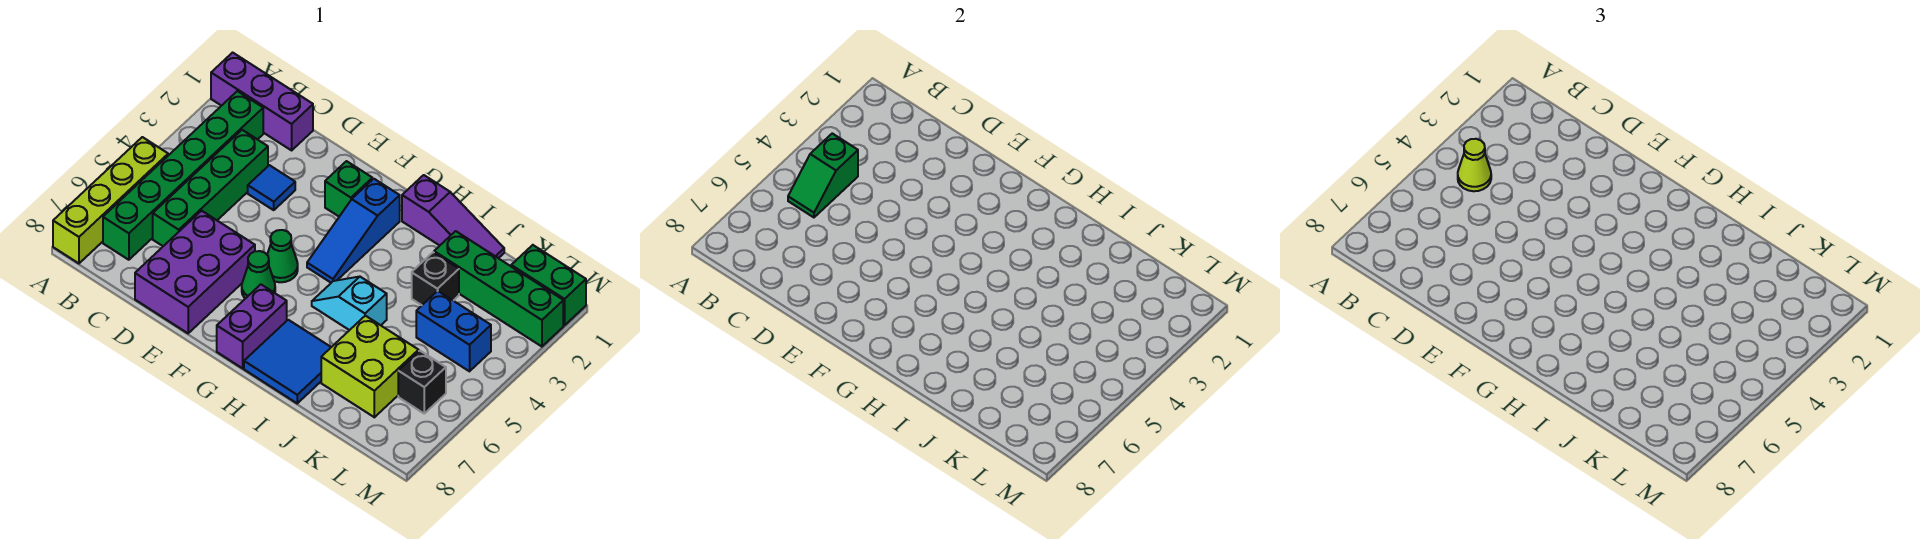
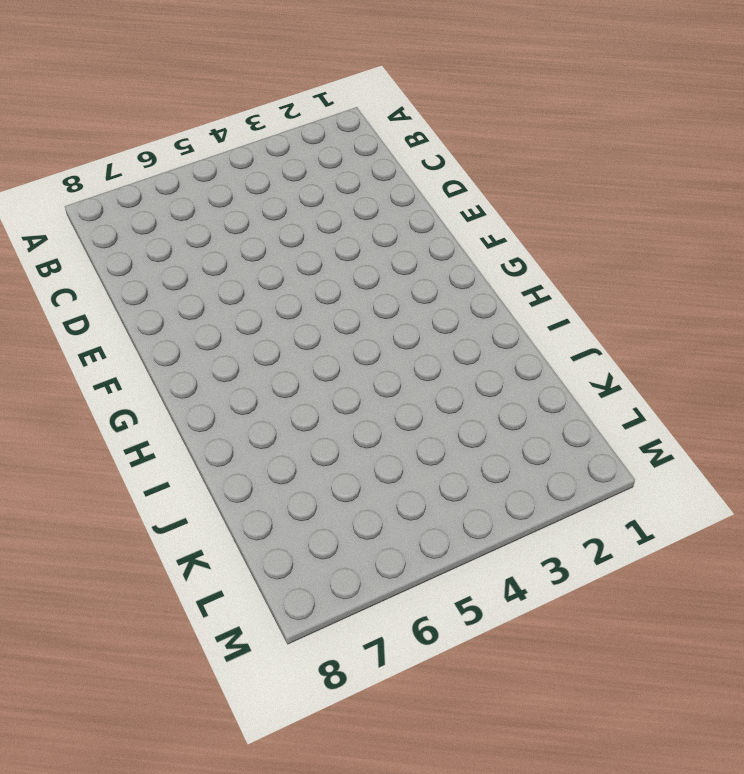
none -> purple brick A1:C1 level 1
none -> lime brick A5:A8 level 1
none -> green brick B2:B7 level 1

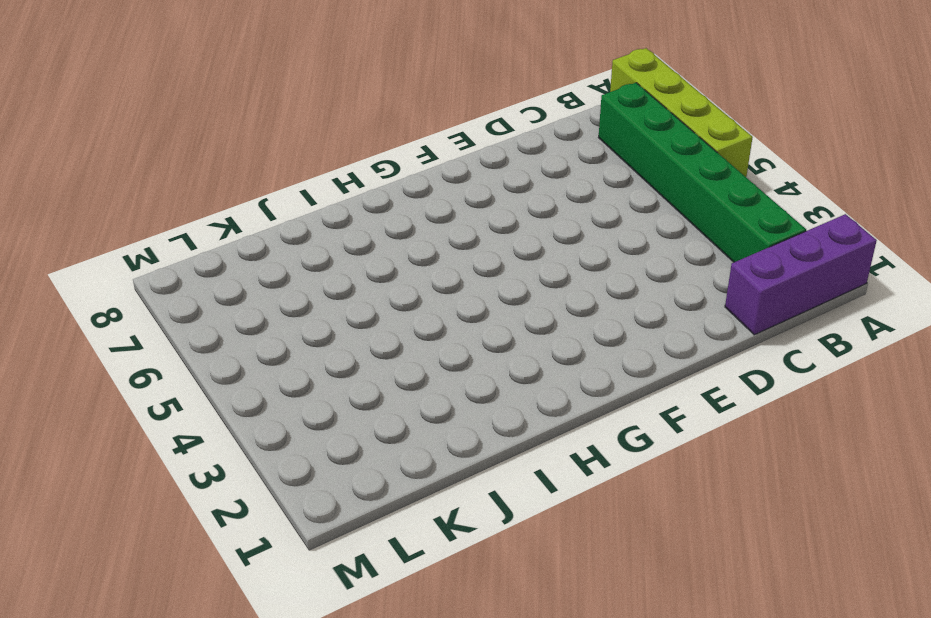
none -> green brick C3:C6 level 1
none -> blue tile D3 level 1
none -> purple brick D6:E8 level 1

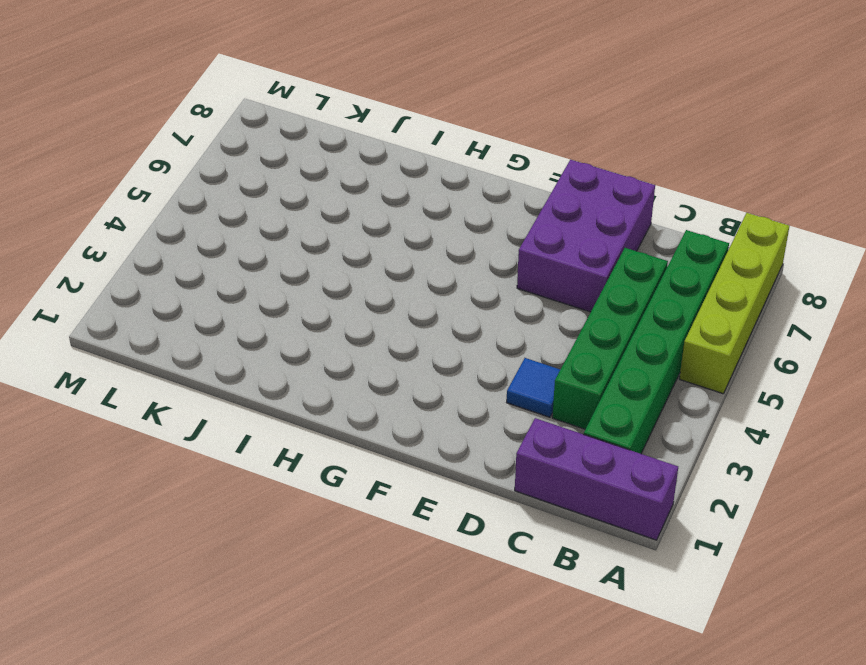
none -> green brick F2 level 1
none -> green cone F5 level 1
none -> green cone F6 level 1

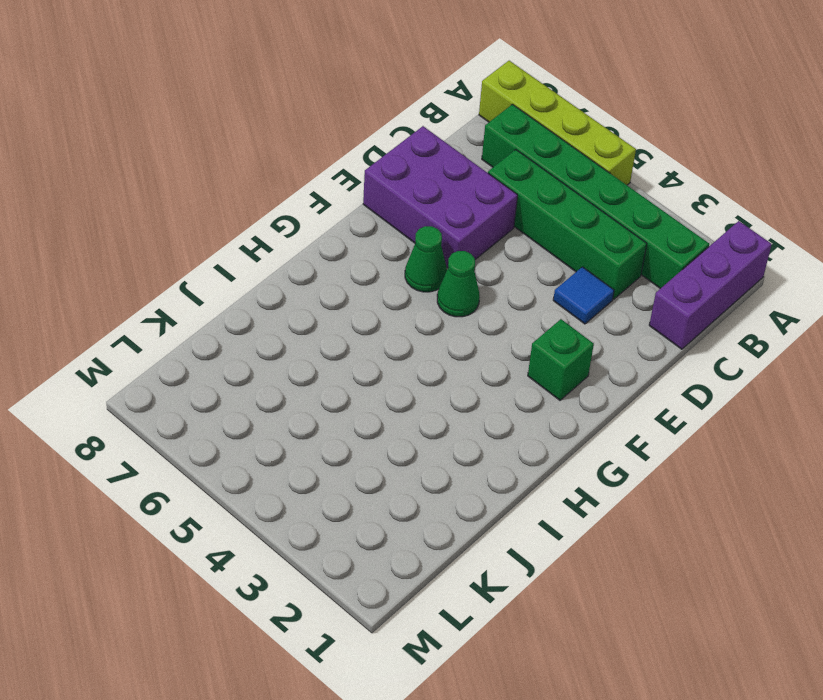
none -> blue slope G2:G4 level 1 top 2
none -> purple brick G7:G8 level 1
none -> purple slope H1:J1 level 1 top H

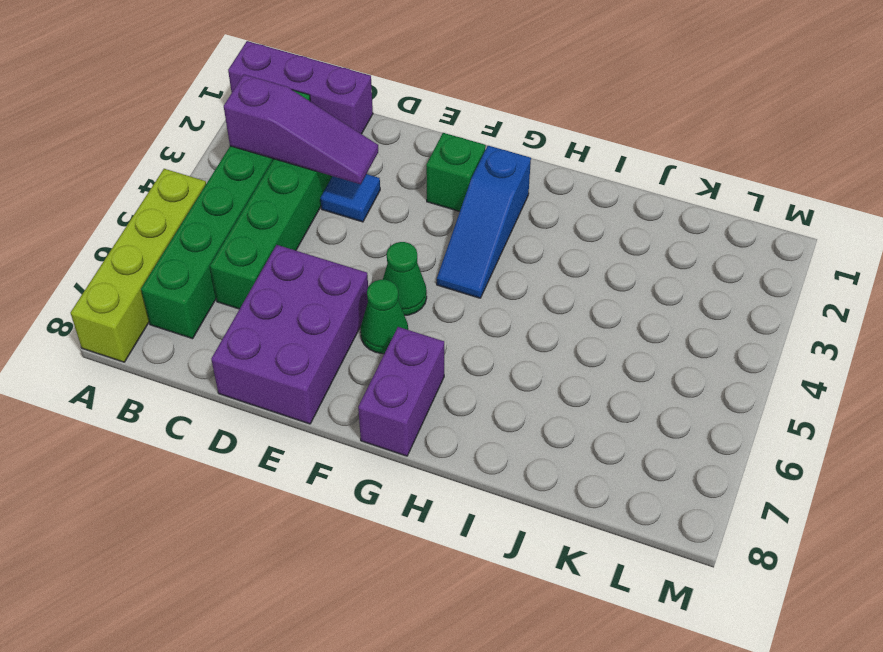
purple slope B3:D3 level 2 top B -> purple slope H1:J1 level 1 top H
none -> cyan slope H5:I5 level 1 top I
none -> blue tile H7:I8 level 1
none -> green brick J2:M2 level 1

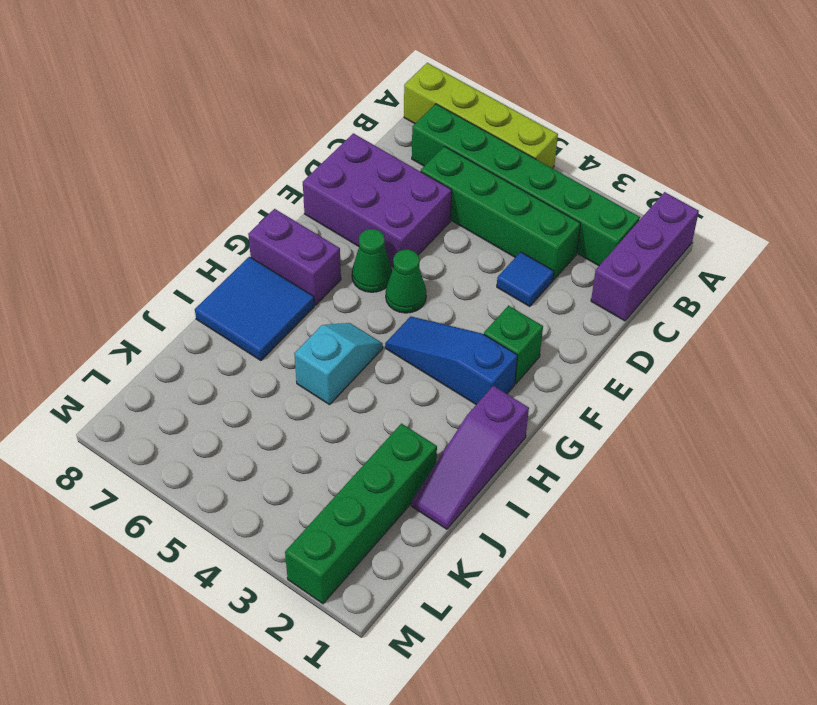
none -> black brick J3 level 1
none -> lime brick J6:K7 level 1
none -> blue brick K4:L4 level 1

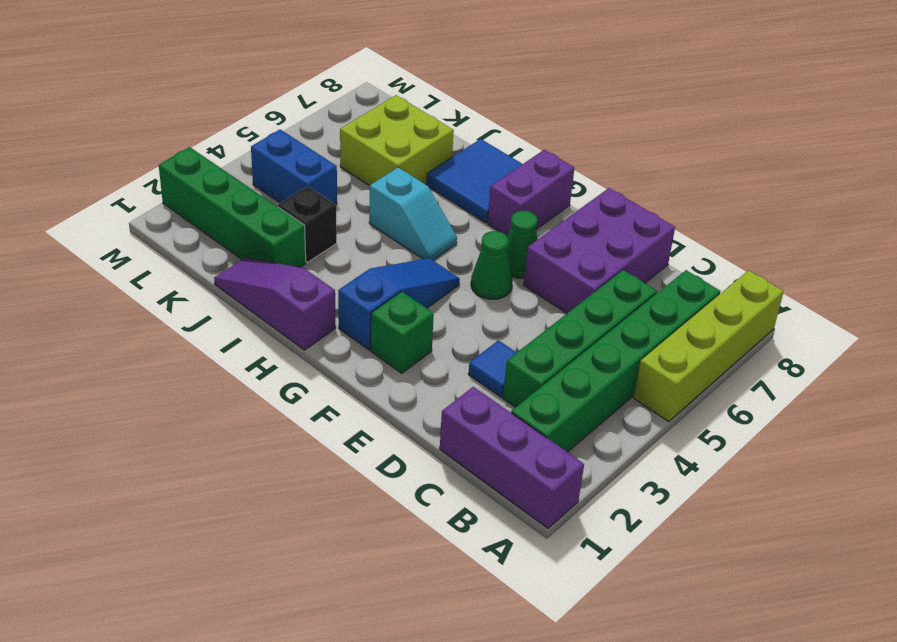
none -> green brick L1:M1 level 1
none -> black brick L6 level 1
none -> green slope B4:B5 level 2 top 4

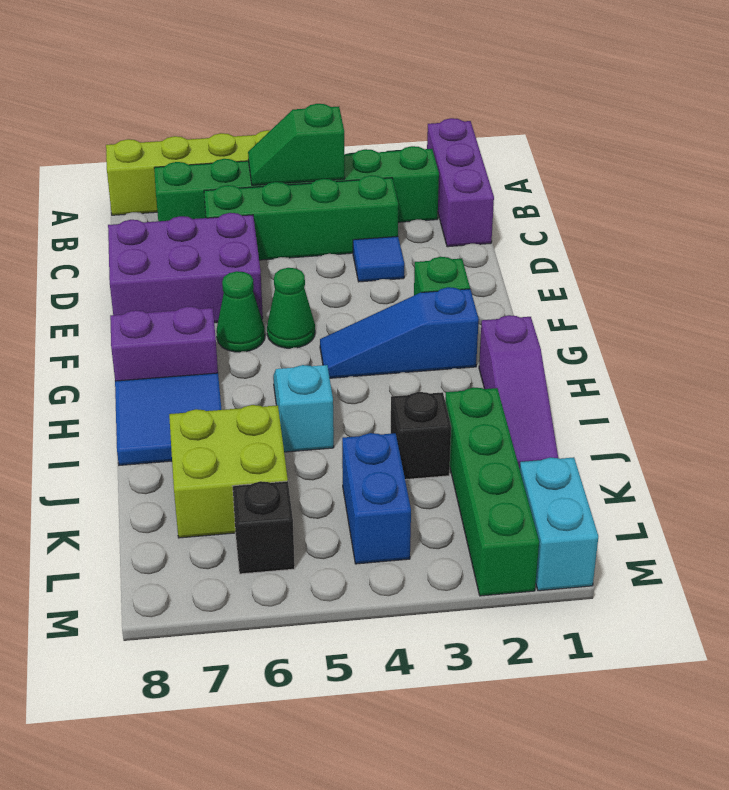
cyan brick L1:M1 level 1 -> green brick L1:M1 level 1
none -> lime cone B4 level 3

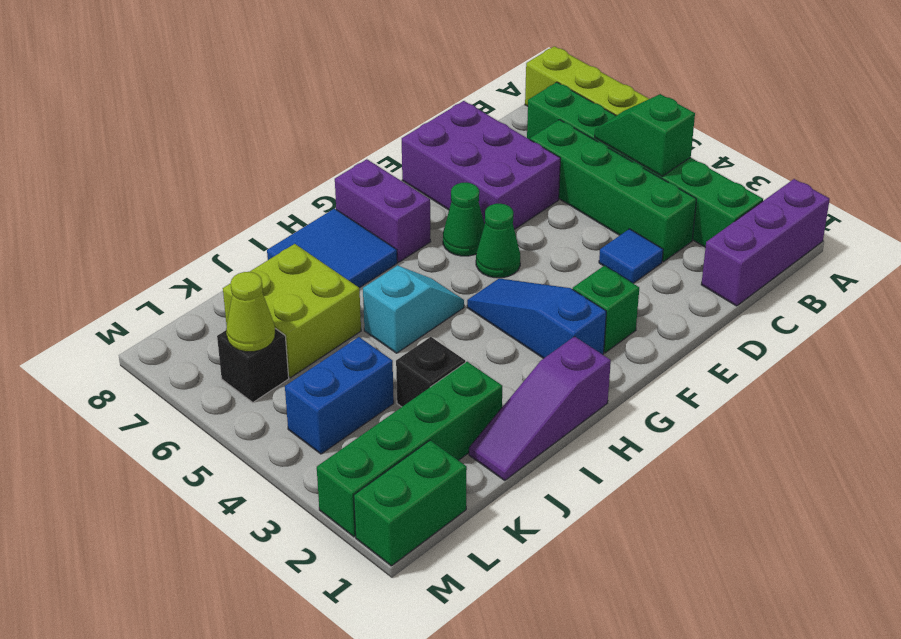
lime cone L6 level 2 -> lime cone B4 level 3

